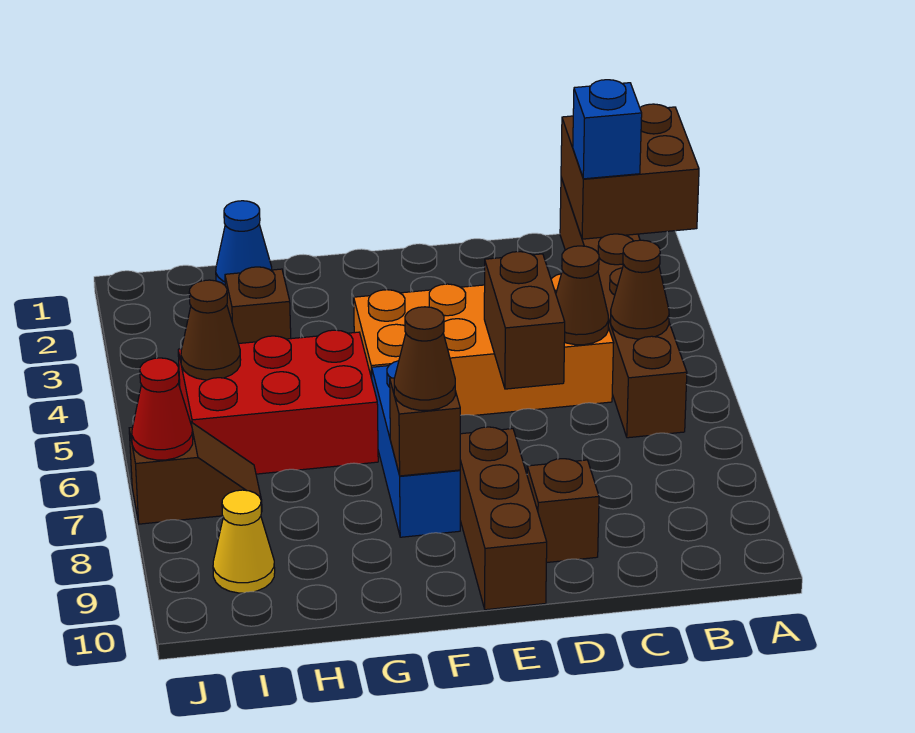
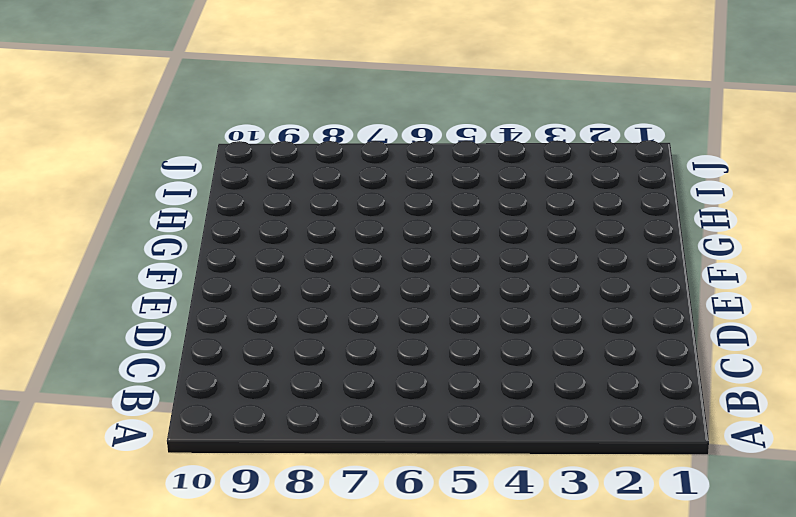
none -> brown brick B1:B6 level 1
none -> orange brick C4:F5 level 1
none -> brown brick D9 level 1

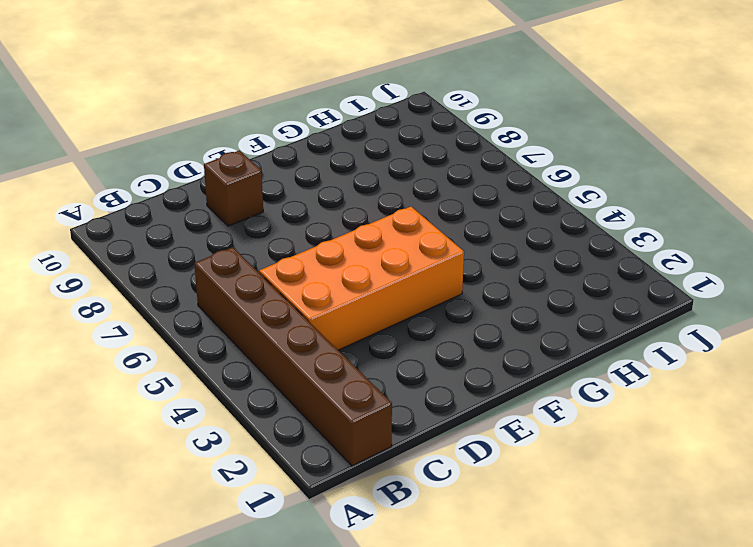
none -> brown brick E8:E10 level 1
none -> blue brick F6:F8 level 1
none -> red brick G5:I6 level 1

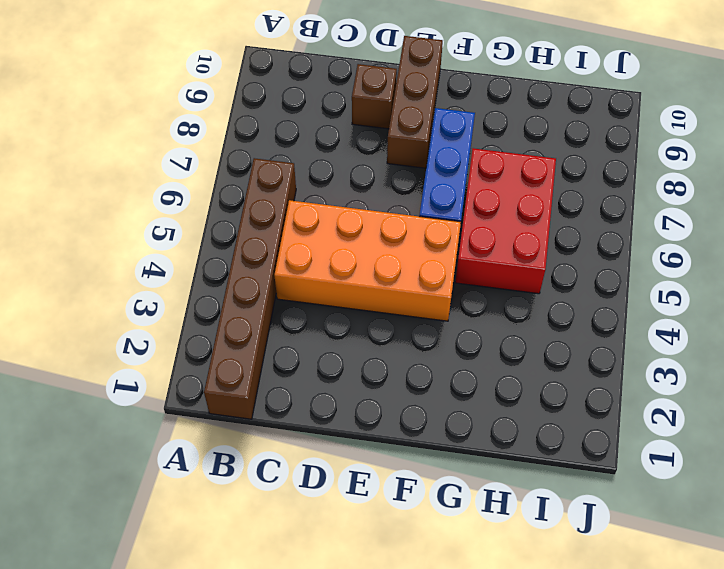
red brick G5:H7 level 1 -> red brick G5:I6 level 1
none -> blue cone H1 level 1
none -> brown brick H3 level 1
none -> brown slope I7:J7 level 1 top J

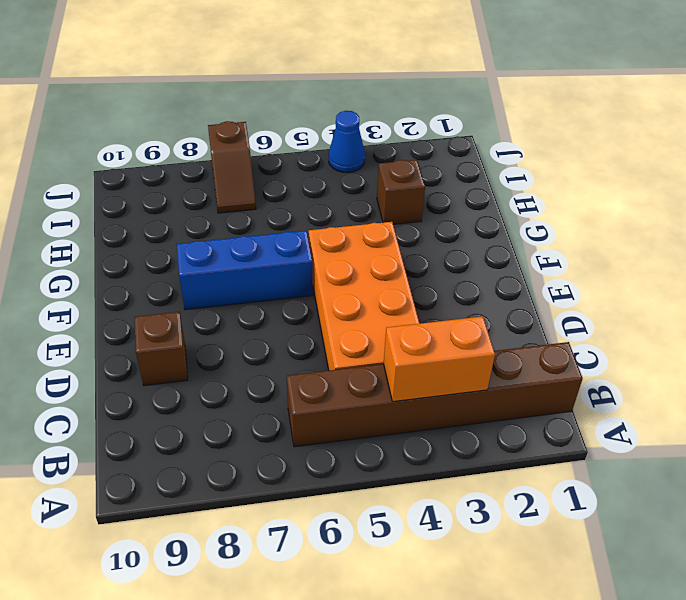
orange brick B3:B4 level 2 -> none
blue cone J4 level 1 -> blue cone H1 level 1
none -> brown brick E8:E10 level 1
none -> red brick G5:I6 level 1
none -> yellow cone I9 level 1

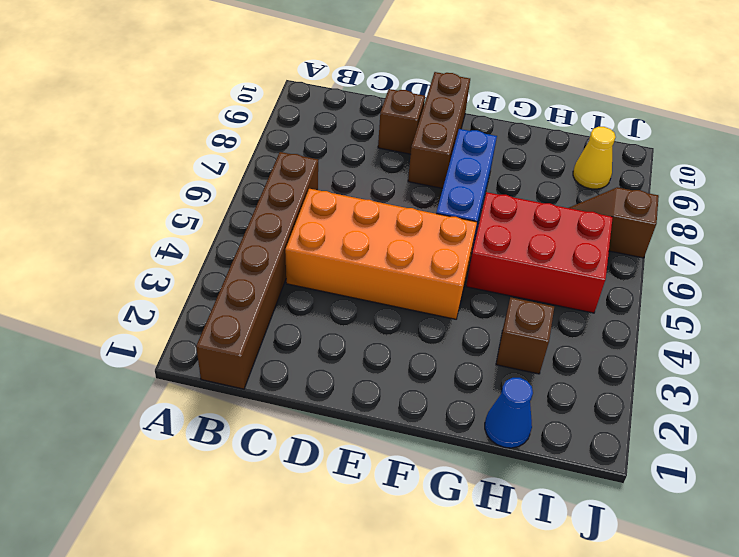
none -> brown brick A1:B2 level 2
none -> brown cone B5 level 2
none -> brown cone C5 level 2

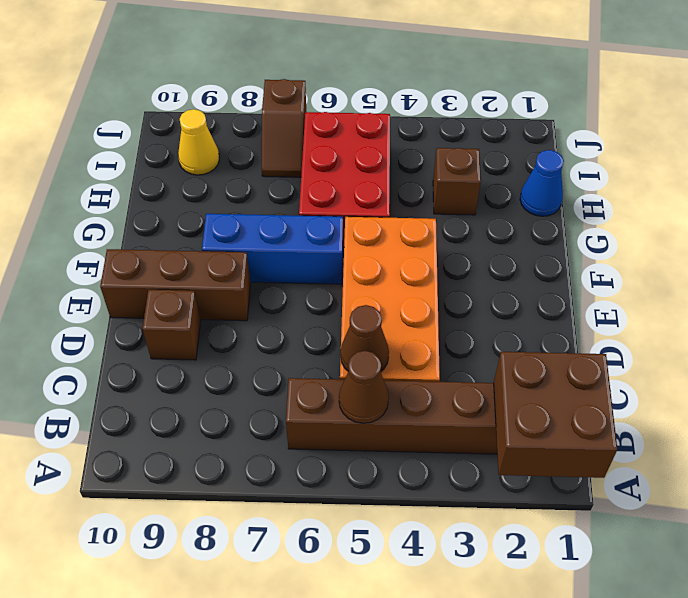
none -> brown brick D5:D6 level 2
none -> brown brick F8 level 2
none -> brown cone I5 level 2

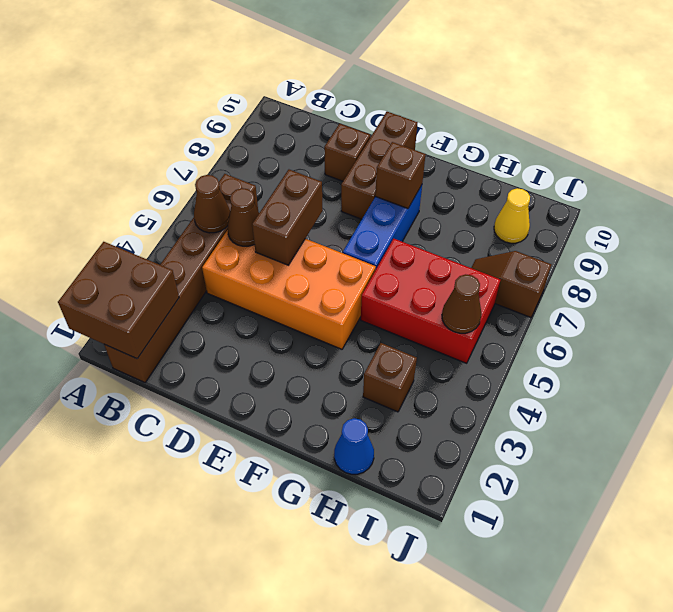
none -> red cone J7 level 2
none -> blue brick B2 level 3
none -> brown cone F8 level 3

